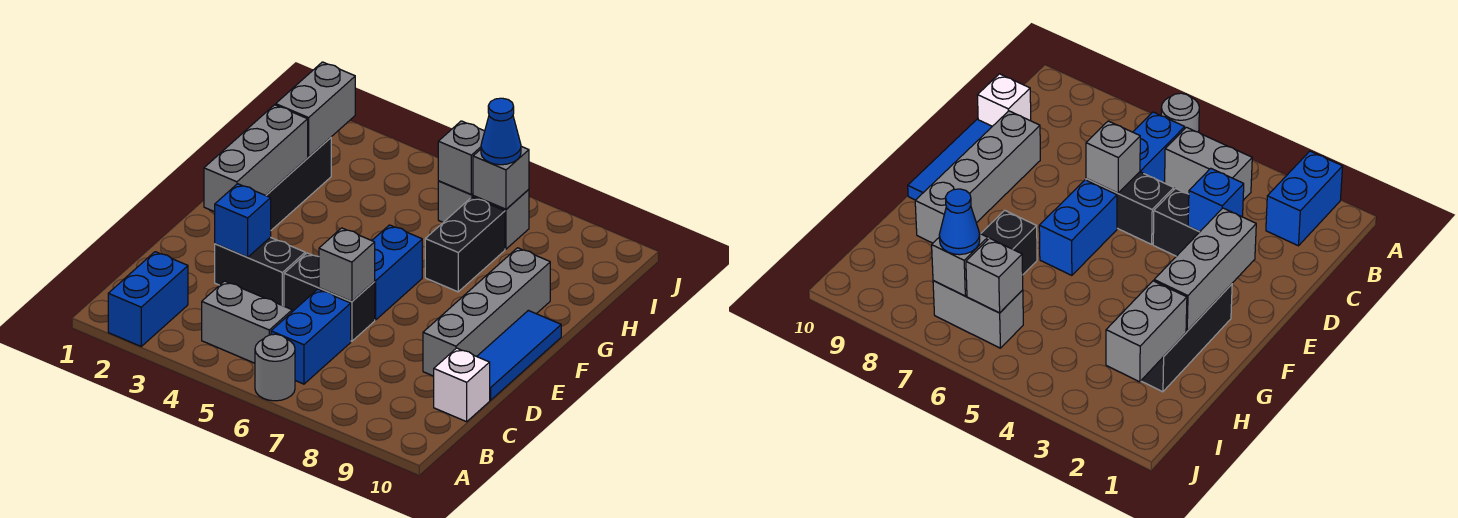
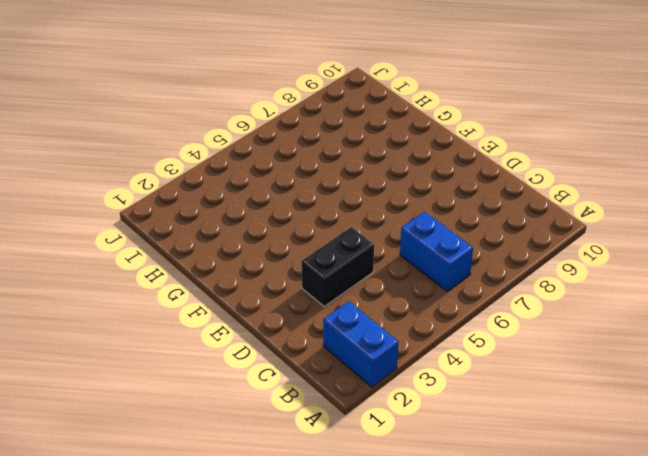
none -> grey round brick A6 level 1
none -> grey brick B4:B5 level 1
none -> white brick C10 level 1

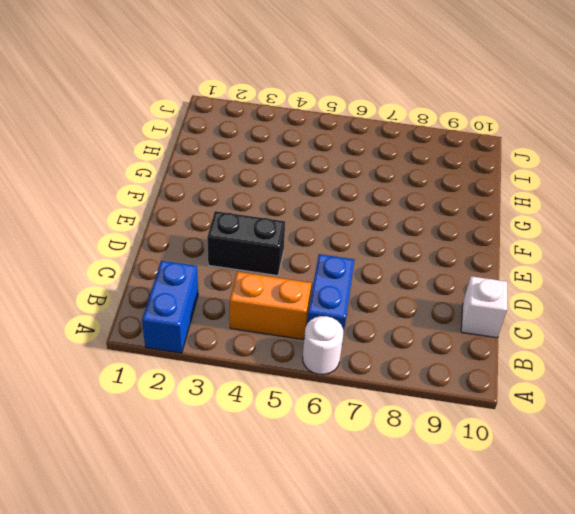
white round brick A6 level 1 -> grey round brick A6 level 1
orange brick B4:B5 level 1 -> grey brick B4:B5 level 1
none -> black brick D5:D6 level 1
none -> grey brick D9:G9 level 1
none -> blue tile D10:F10 level 1

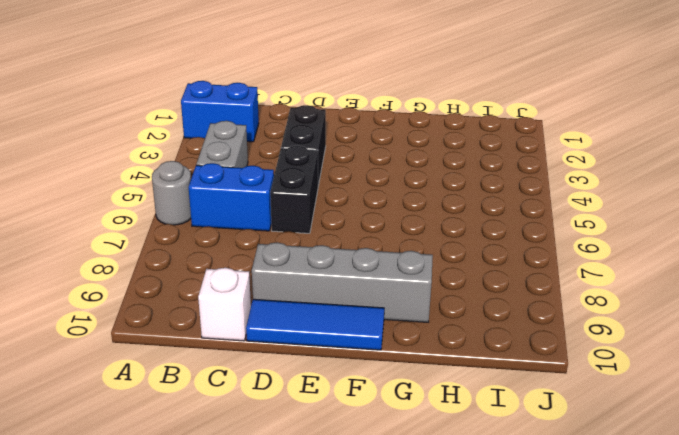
none -> blue brick E6:F6 level 1
none -> black brick F2:H2 level 1
none -> black brick G7:H7 level 1

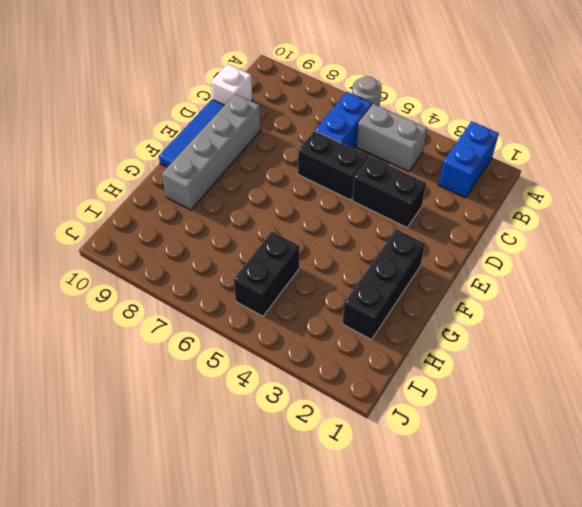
black brick H5:I5 level 1 -> black brick G7:H7 level 1
none -> blue brick E6:F6 level 1
none -> grey brick I6:I7 level 1
none -> blue brick D3 level 2

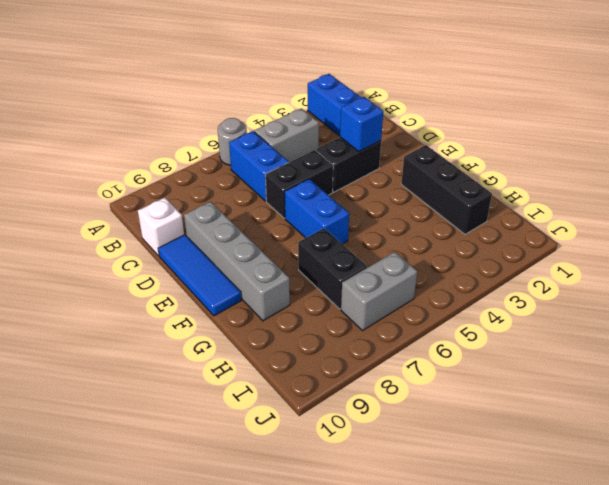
none -> grey brick D6 level 2
none -> grey brick E2:G2 level 2
none -> grey brick H2:I2 level 2

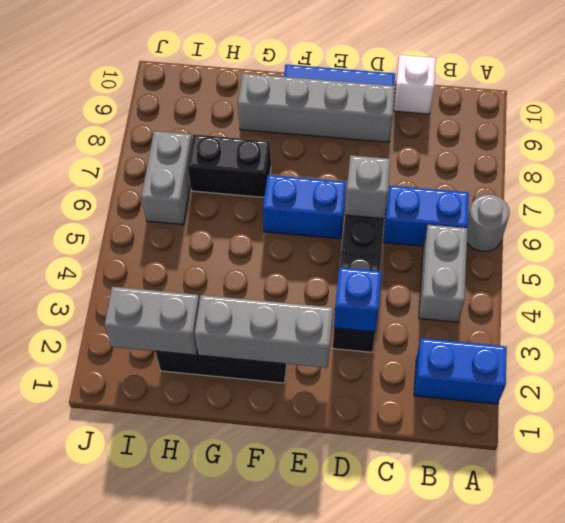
none -> grey brick I6 level 2
none -> grey brick I7 level 2
none -> blue cone I7 level 3

